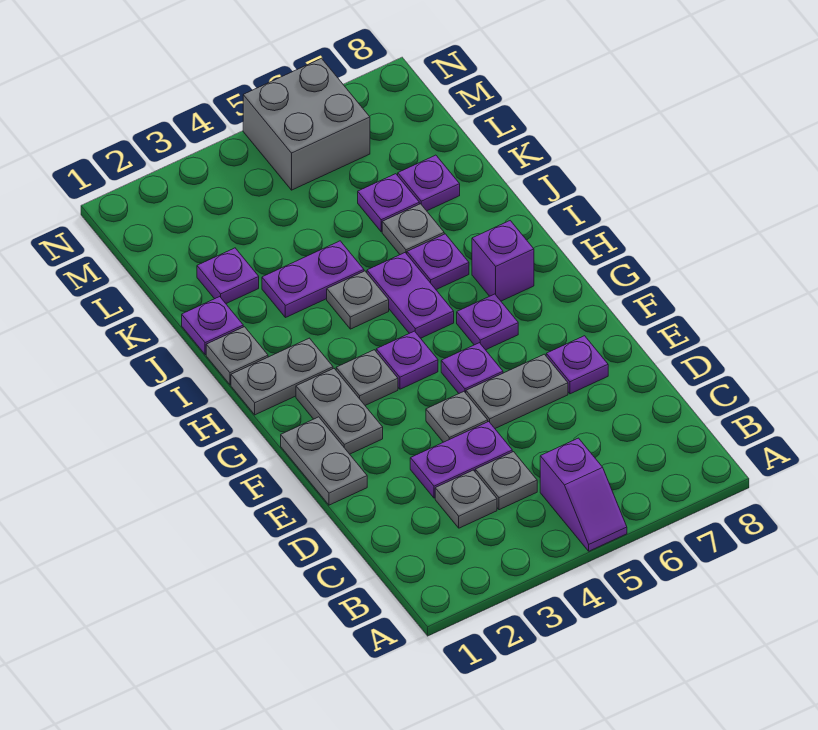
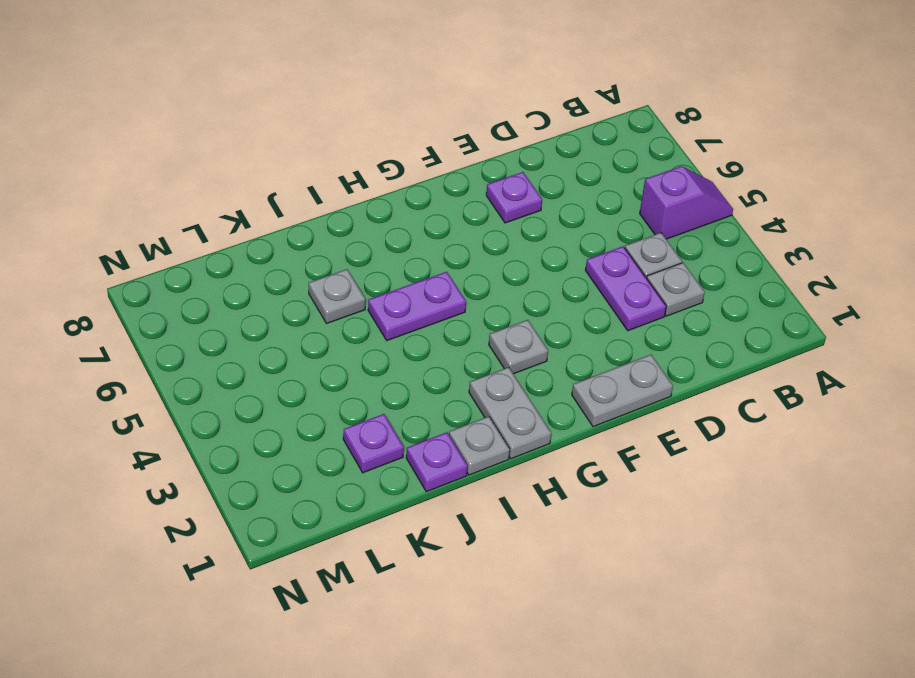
none -> grey plate E4 level 1
none -> grey plate E5:E6 level 1
none -> grey plate F2:G2 level 1

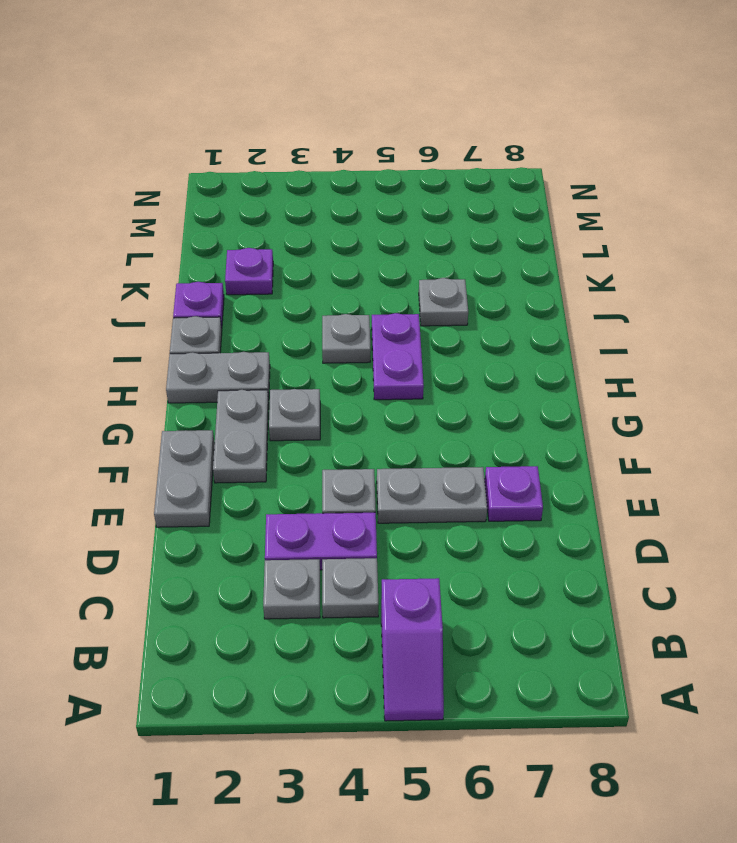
none -> purple plate F5 level 1
none -> purple plate G4 level 1
none -> purple plate G6 level 1

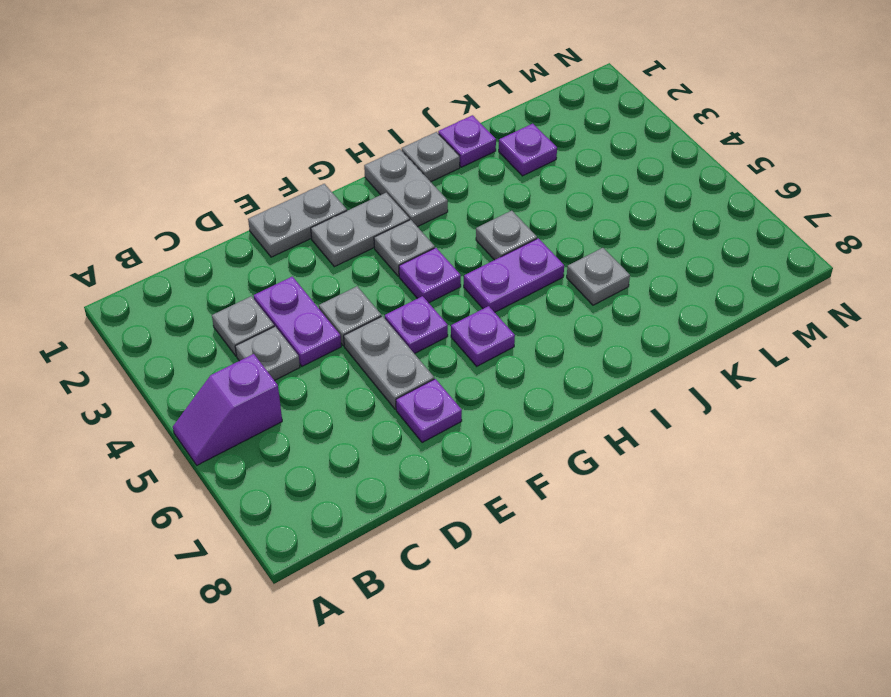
none -> purple brick H7 level 1
none -> purple plate I6 level 1
none -> purple plate J3:J4 level 1

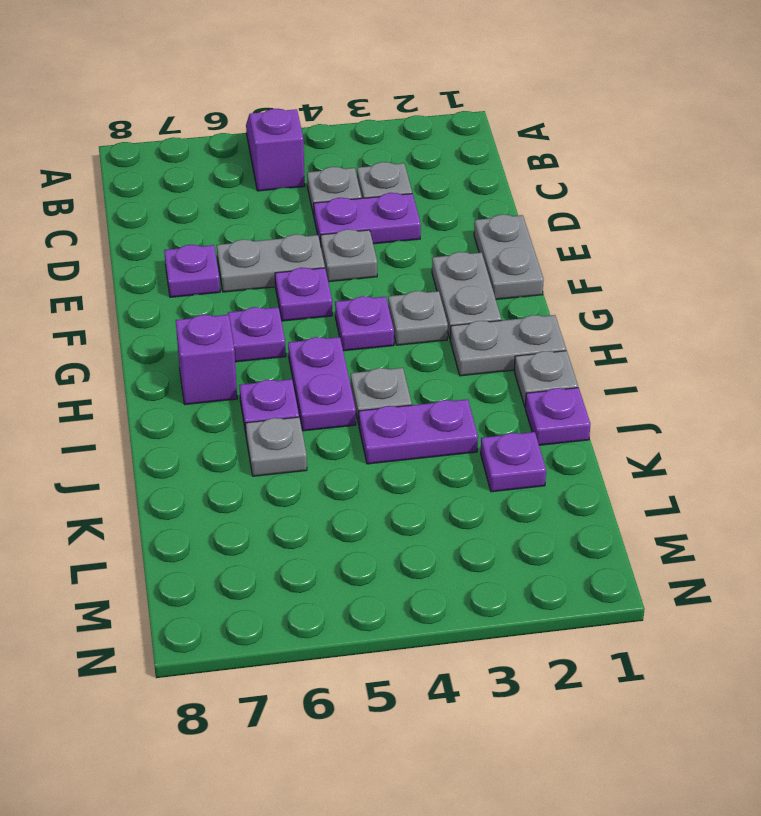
none -> purple plate K6 level 1
none -> purple plate K7 level 1
none -> grey brick M5:N6 level 1

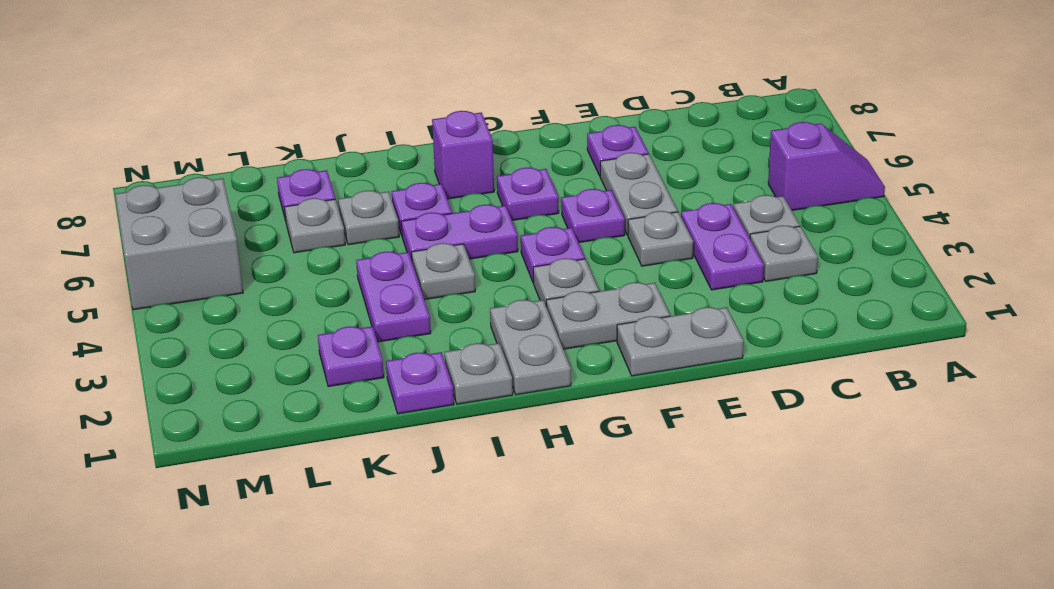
grey plate K6 level 1 -> purple plate K6 level 1

